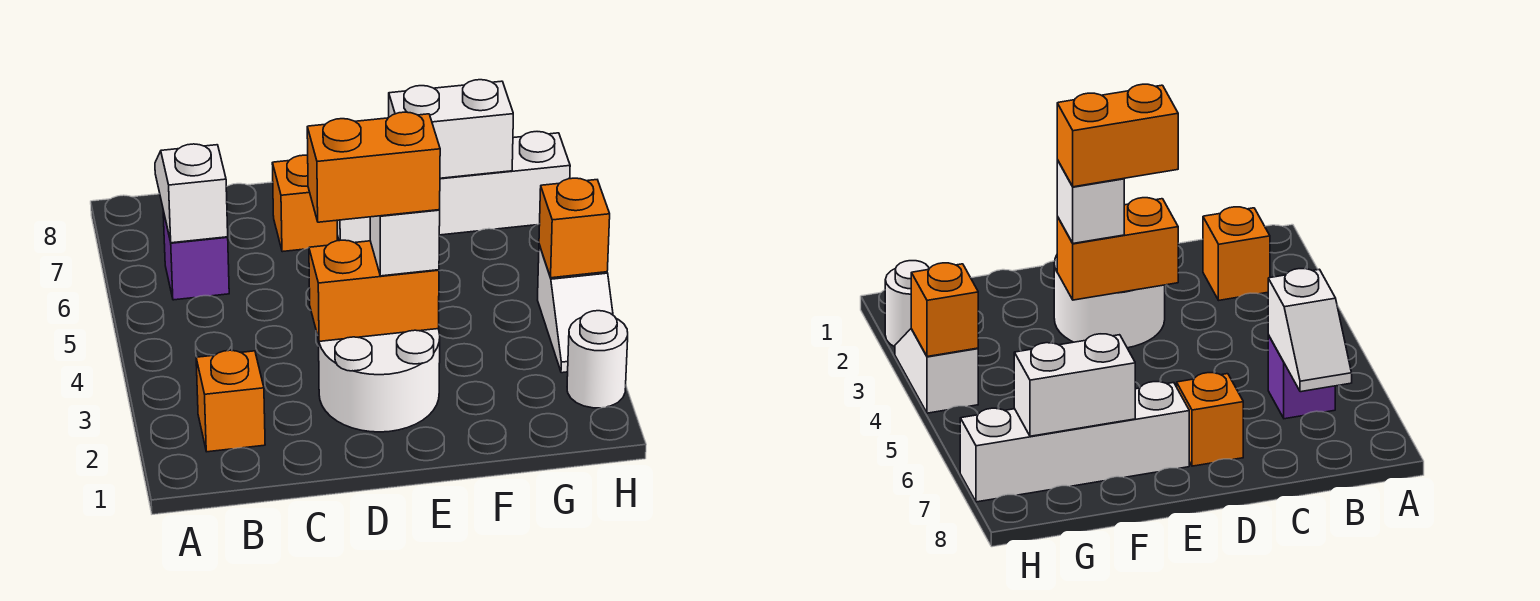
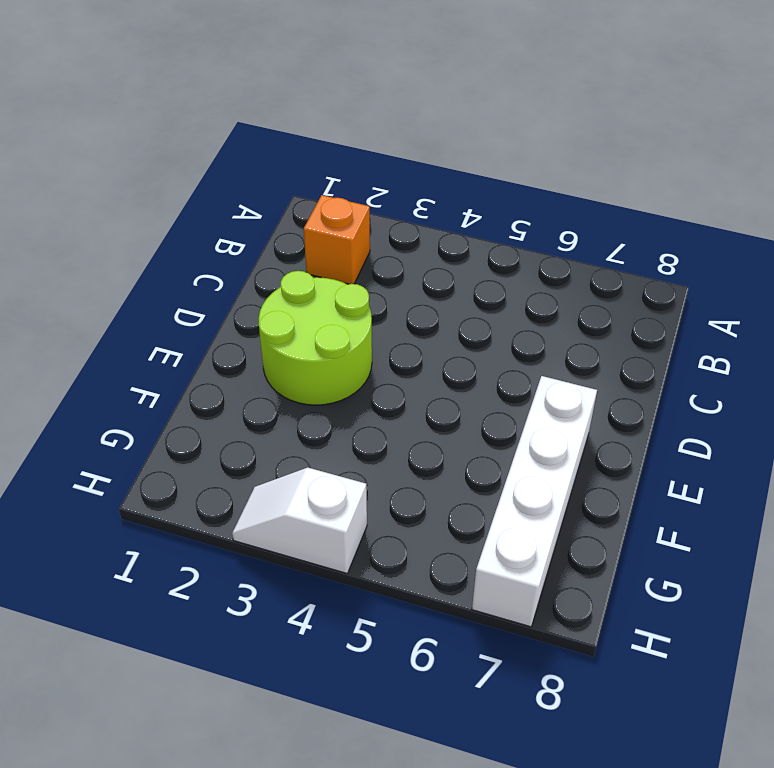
lime round brick D2:E3 level 1 -> white round brick D2:E3 level 1
none -> purple brick B6 level 1
none -> orange brick D7 level 1
none -> white round brick H2 level 1

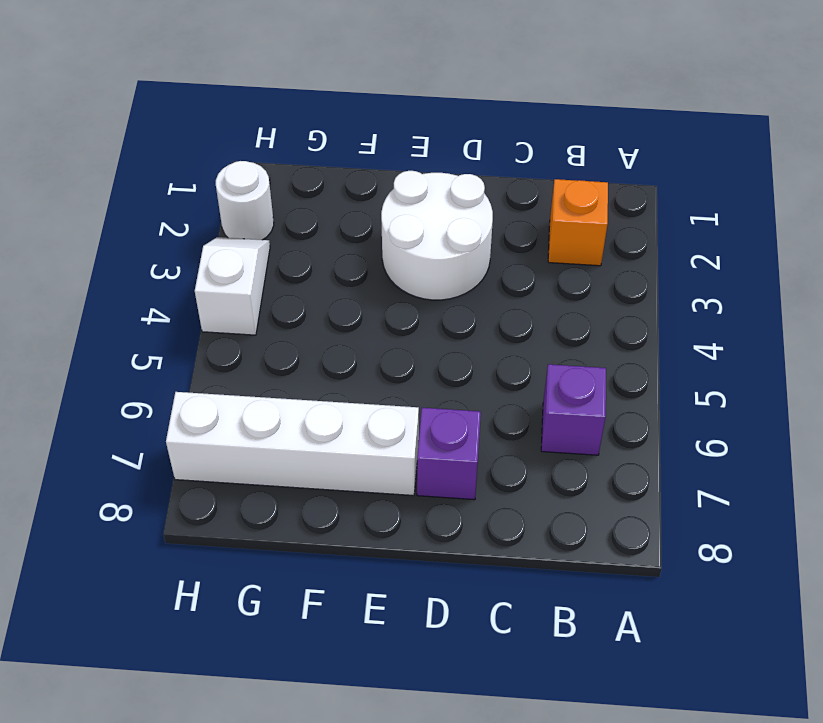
purple brick D7 level 1 -> orange brick D7 level 1
none -> white slope B6:B7 level 2 top 6
none -> orange brick D3:E3 level 2
none -> white brick F7:G7 level 2

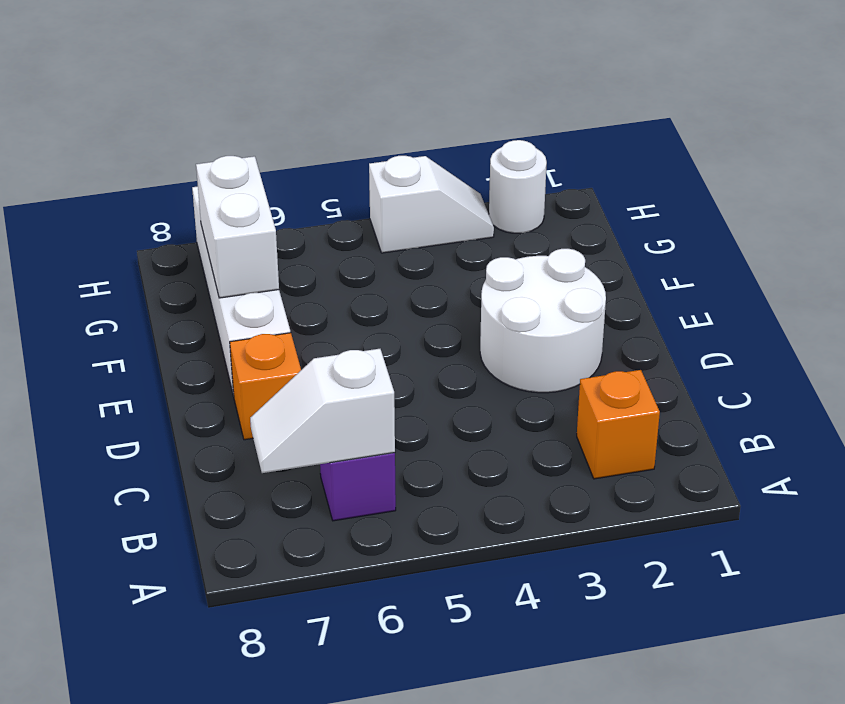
none -> orange brick D3:E3 level 2
none -> orange brick H4 level 2
none -> white brick E3 level 3

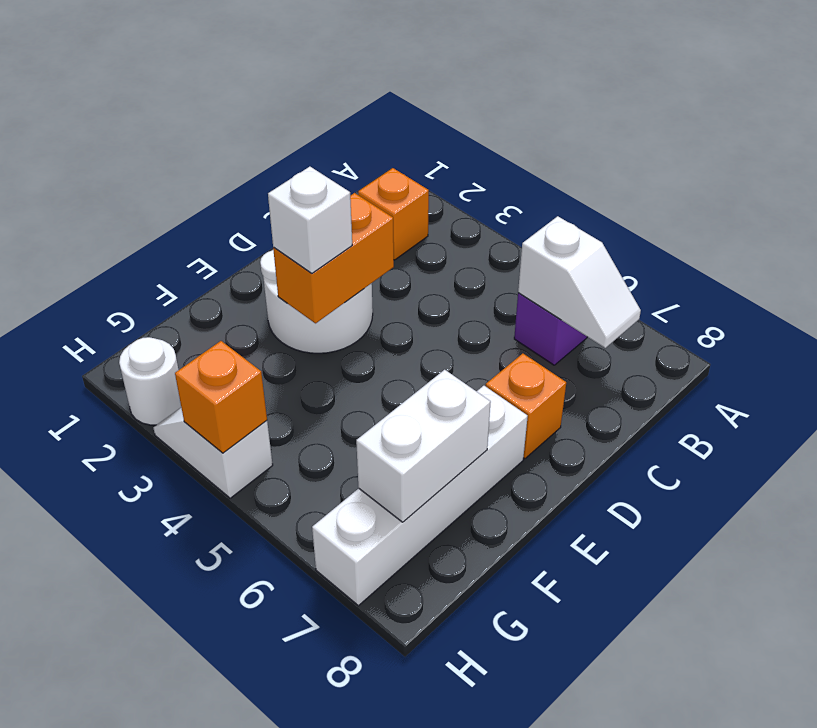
none -> orange brick D3:E3 level 4

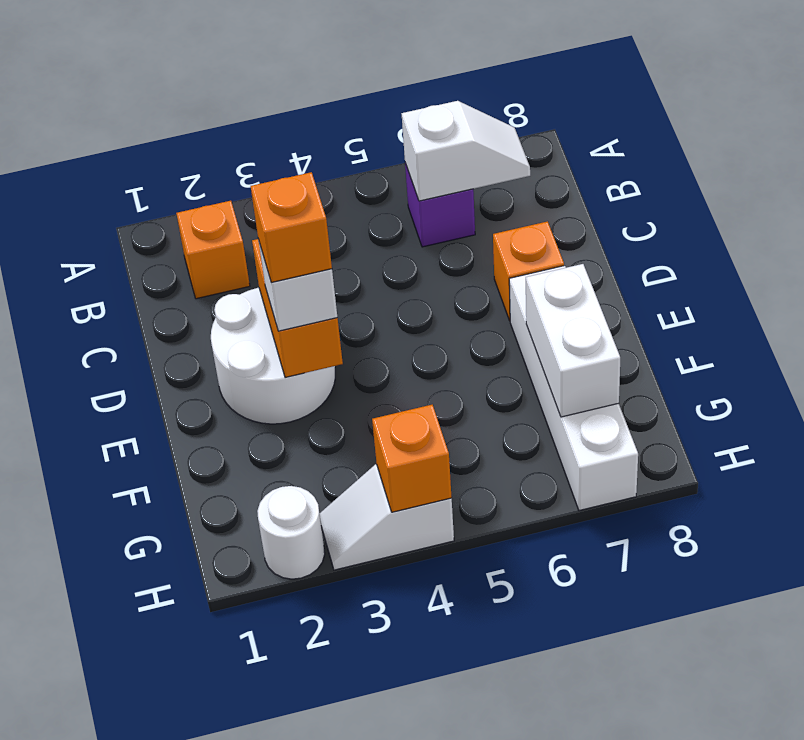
orange brick E3 level 4 -> orange brick D3:E3 level 4

